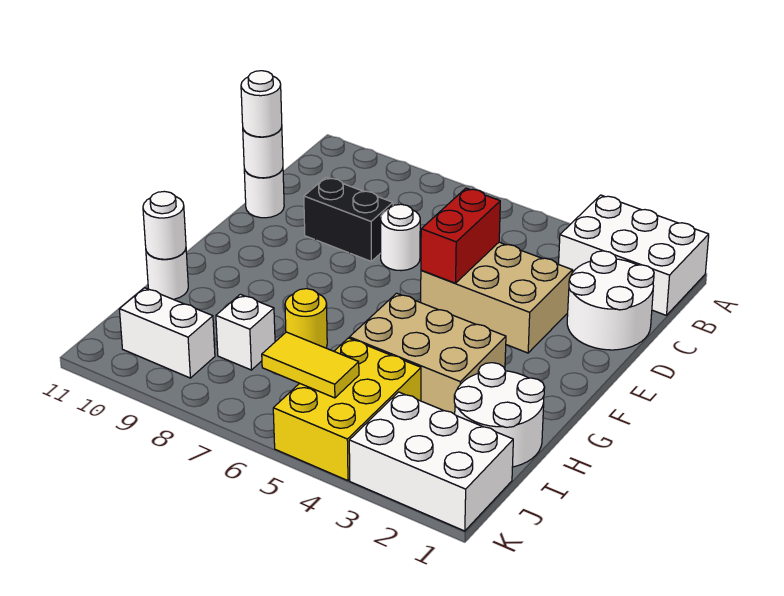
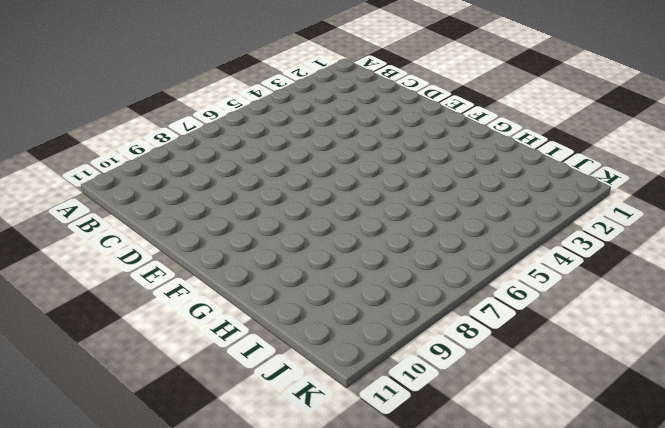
none -> white brick A1:B3 level 1
none -> white round brick C1:D2 level 1
none -> tan brick D3:E5 level 1

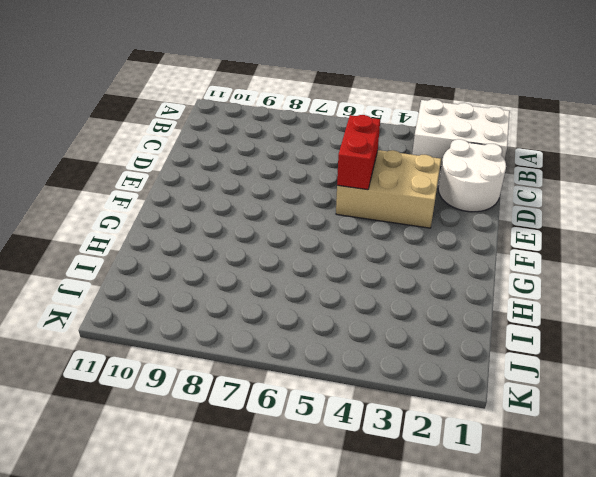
none -> white round brick D7 level 1
none -> black brick D8:D9 level 1
none -> white round brick D11 level 1

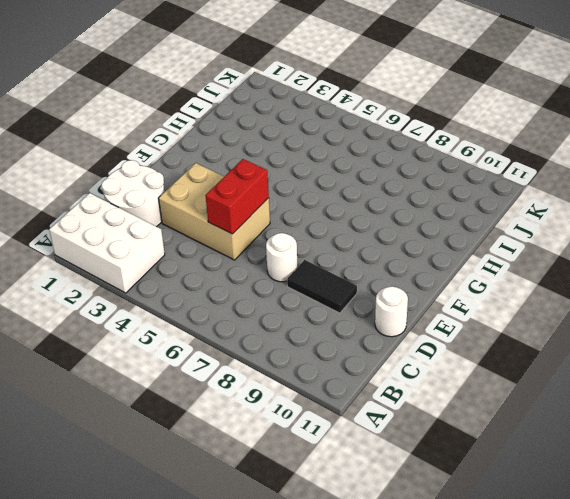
black tile D8:D9 level 1 -> black brick D8:D9 level 1
none -> tan brick G3:H5 level 1
none -> white round brick H1:I2 level 1
none -> yellow round brick H7 level 1

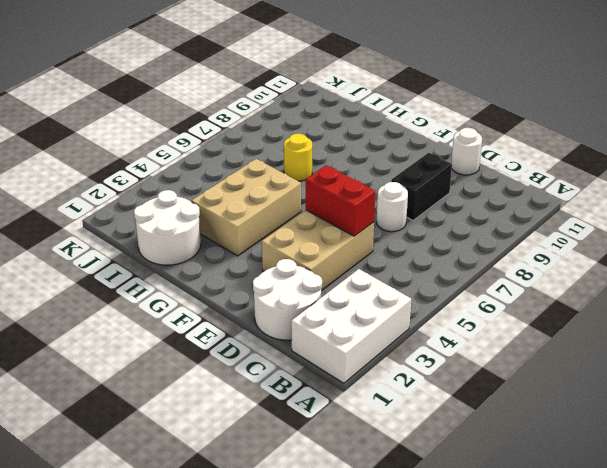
none -> white round brick H11 level 1
none -> yellow brick I4:K5 level 1
none -> white brick I8 level 1

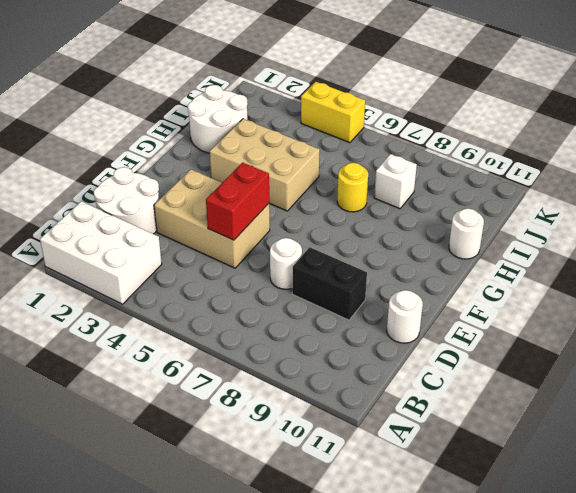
yellow brick K4:K5 level 1 -> yellow brick I4:K5 level 1
none -> white brick J1:K3 level 1
none -> white brick J9:J10 level 1
none -> white round brick D11 level 2

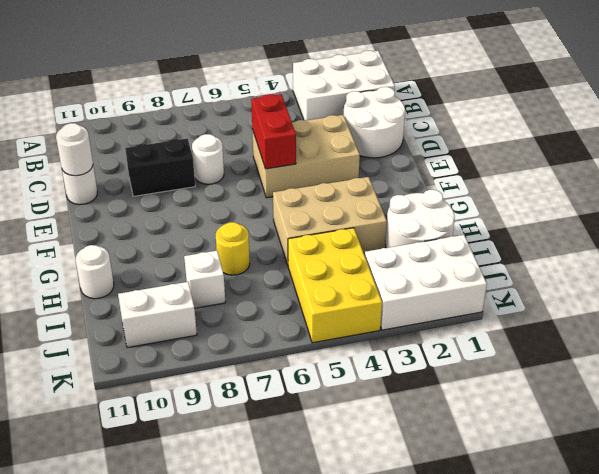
none -> white round brick H11 level 2
none -> yellow tile J5:J6 level 2
none -> white round brick D11 level 3

